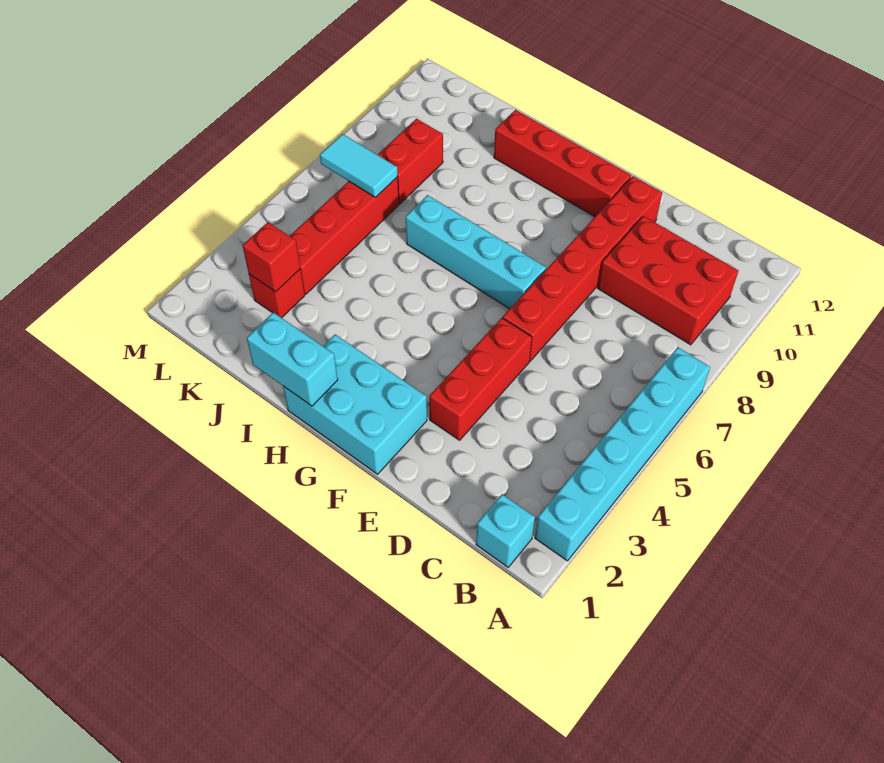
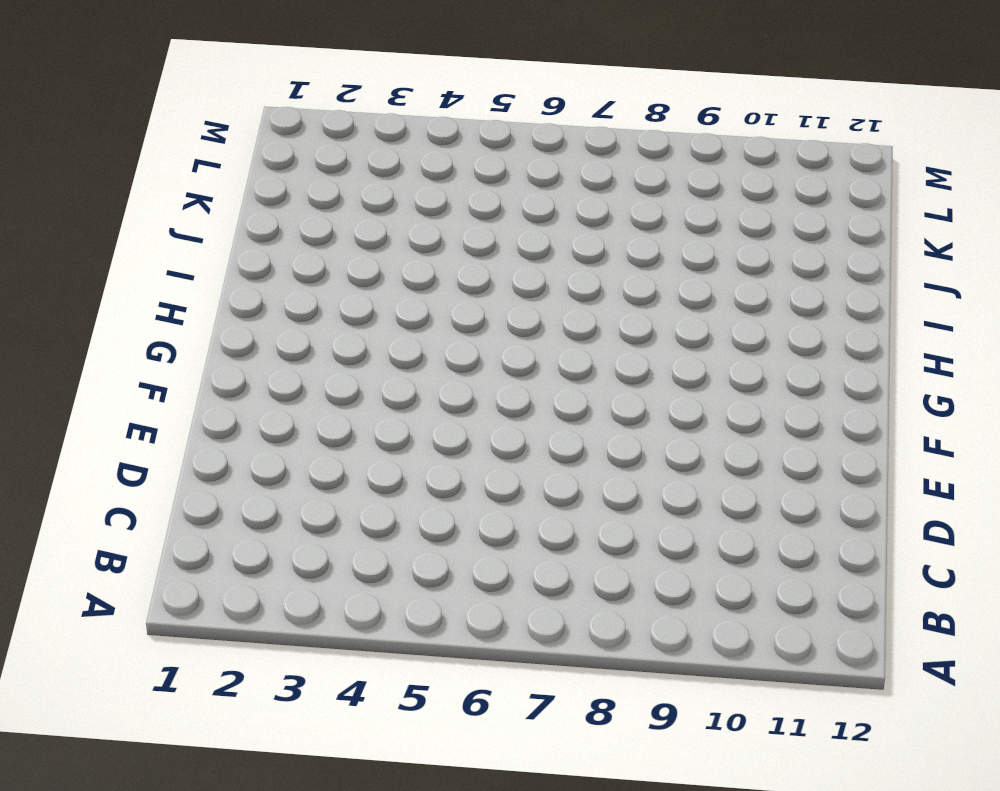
none -> cyan brick A2:A7 level 1
none -> cyan brick B1 level 1
none -> red brick B9:D10 level 1

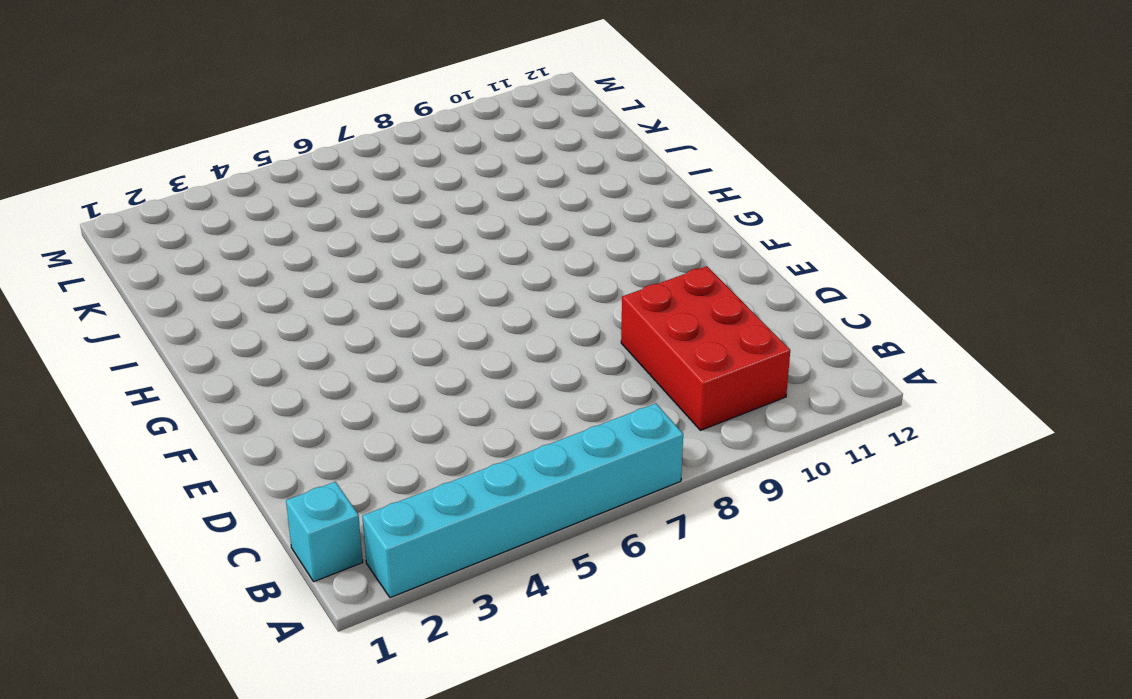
none -> red brick E3:E5 level 1
none -> red brick E6:E11 level 1
none -> cyan brick F1:H2 level 1

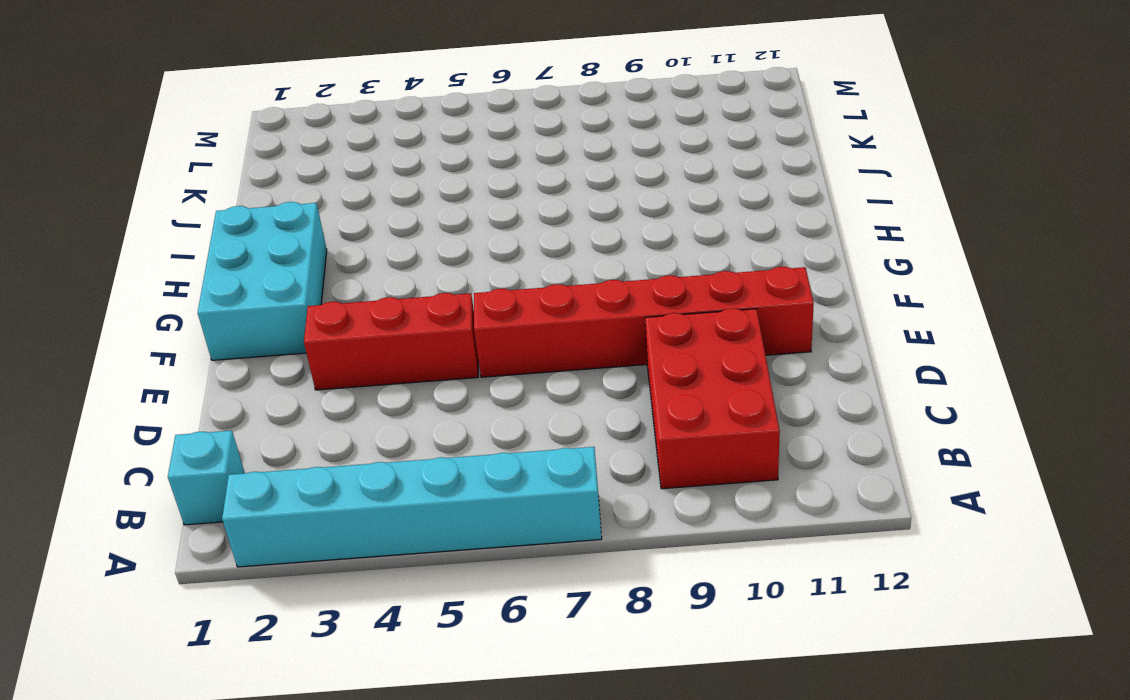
none -> cyan brick F7:I7 level 1
none -> red brick F11:I11 level 1
none -> red brick K3 level 1

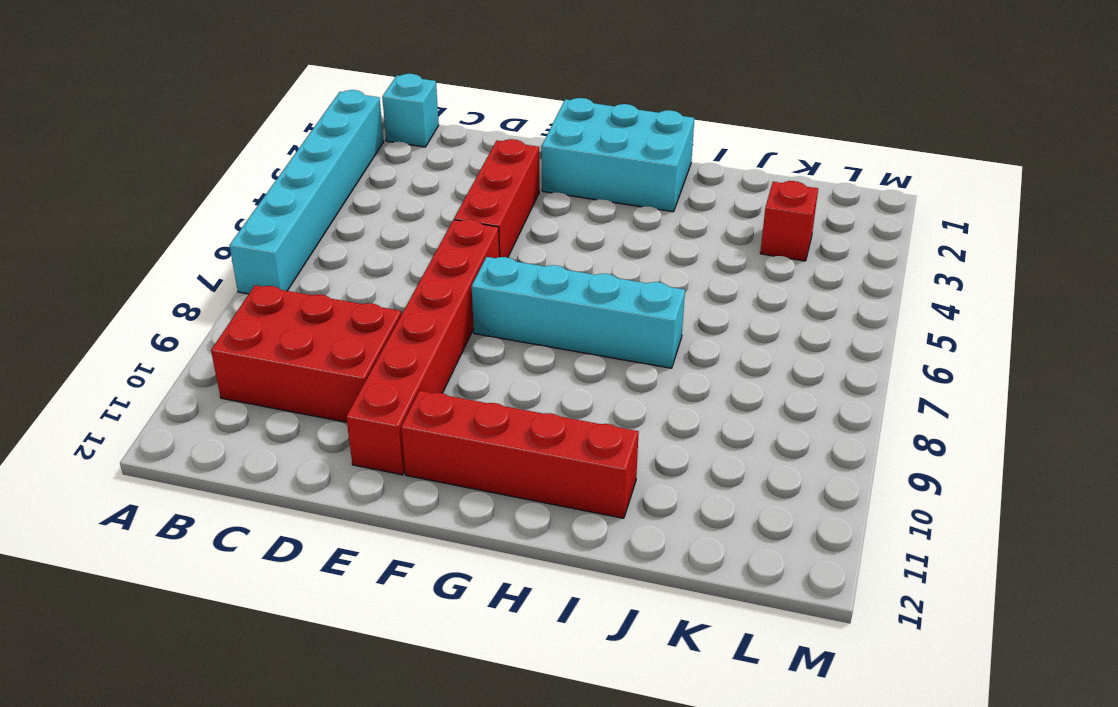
none -> red brick K4:K7 level 1
none -> red brick K8:K9 level 1
none -> cyan brick H1:I1 level 2

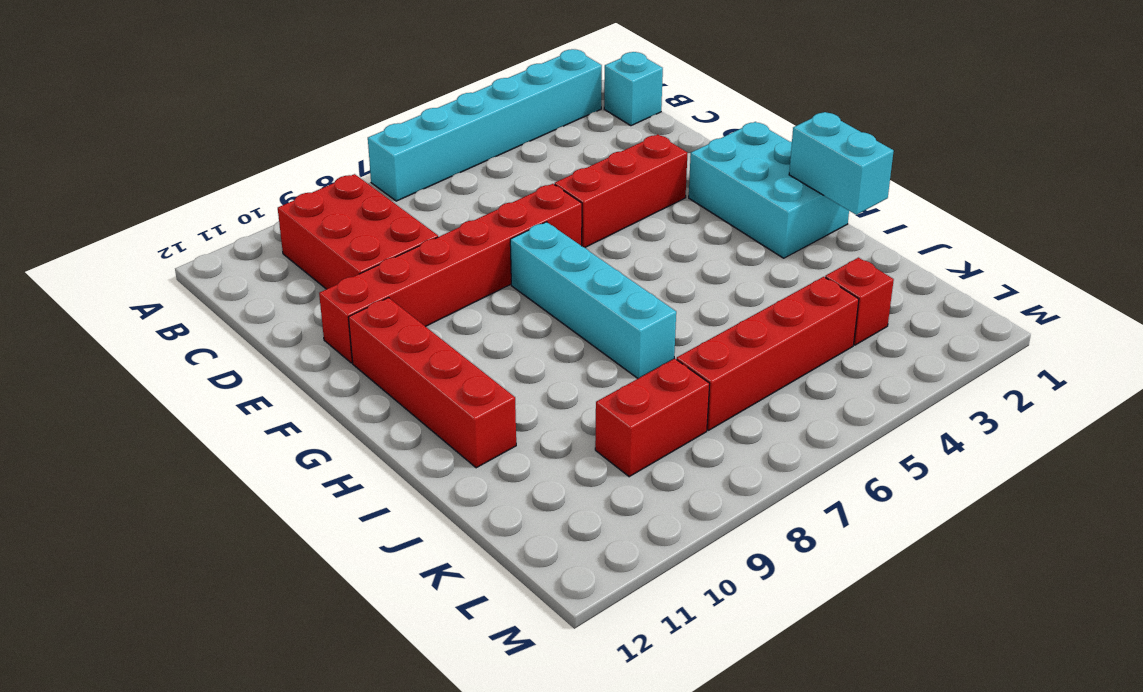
none -> red brick K3 level 2
none -> cyan tile K7:L7 level 2

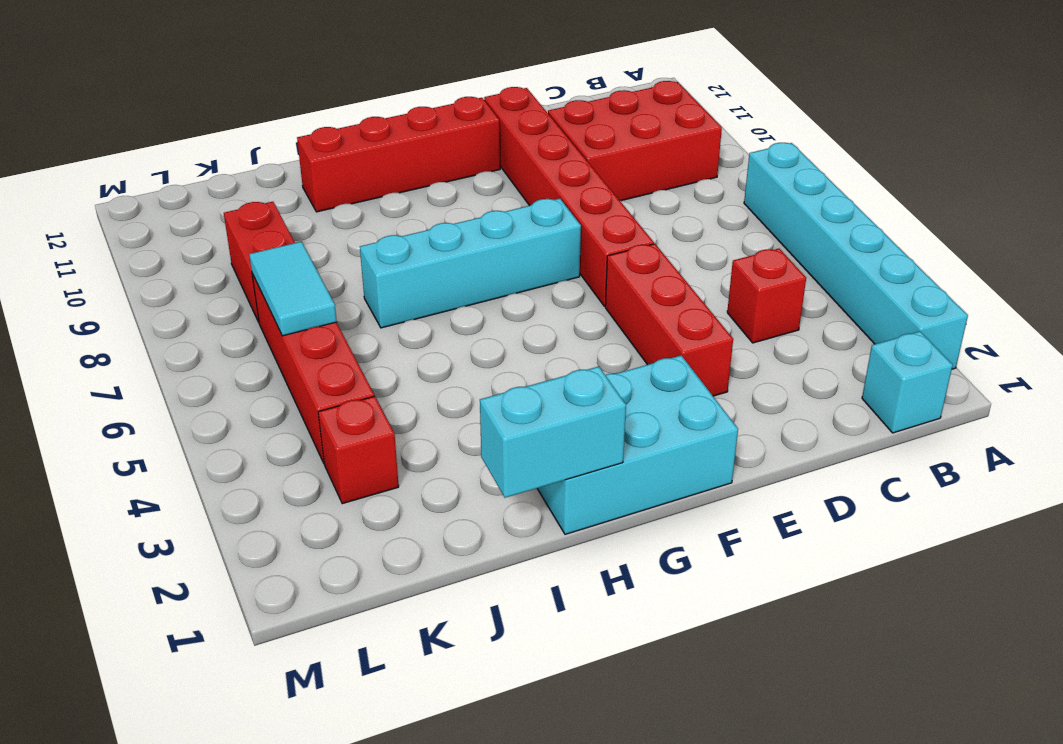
red brick C4 level 1 -> red brick K3 level 2
cyan tile K6:K7 level 2 -> cyan tile K7:L7 level 2

